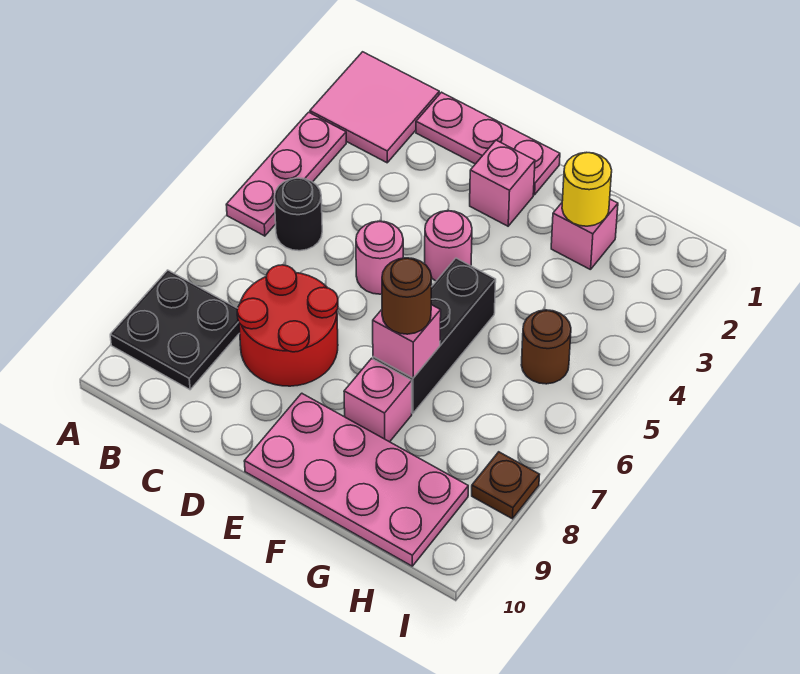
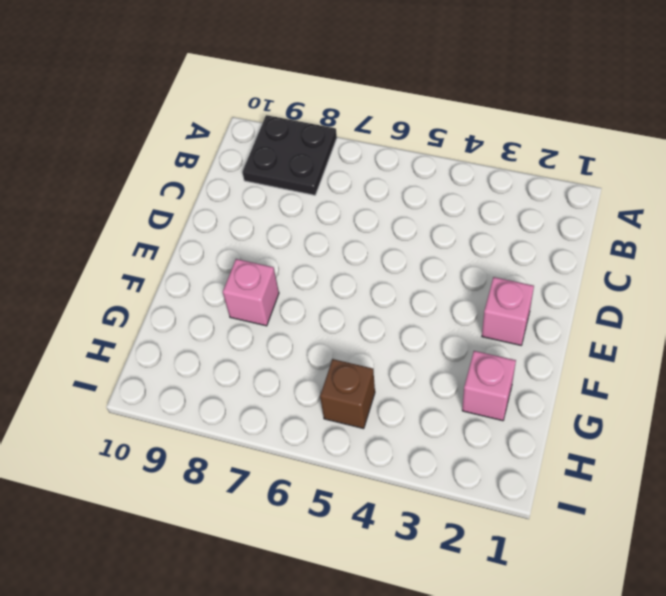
brown brick H5 level 1 -> brown round brick H5 level 1
none -> pink tile A1:B2 level 1
none -> pink plate A3:A5 level 1
none -> black round brick B5 level 1

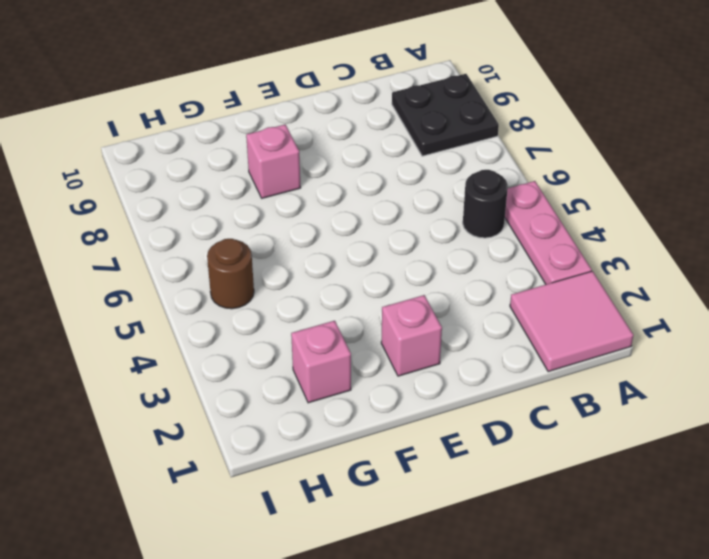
none -> pink plate C1:E1 level 1
none -> red round brick C7:D8 level 1
none -> pink round brick D5 level 1

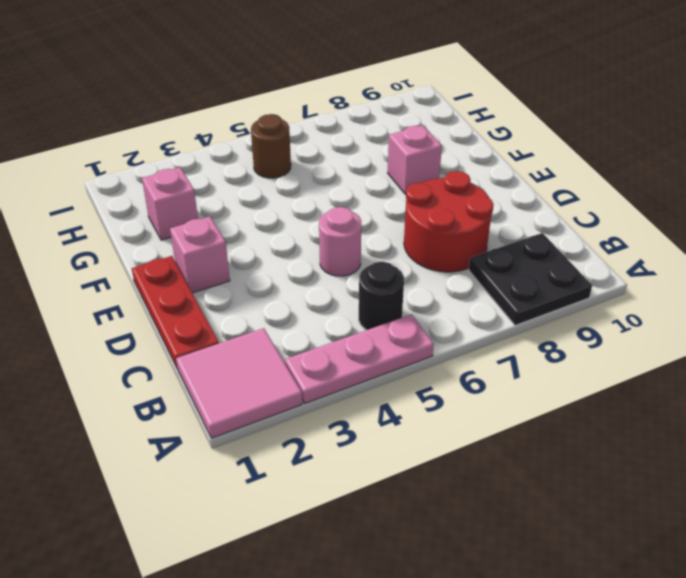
red plate C1:E1 level 1 -> pink plate C1:E1 level 1
none -> pink round brick E4 level 1
none -> pink plate E9:H10 level 1
none -> black brick F5:F7 level 1

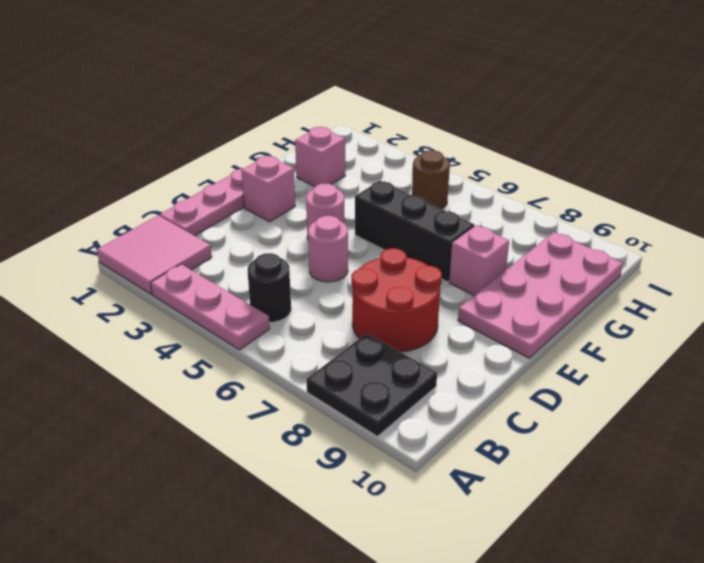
none -> brown plate I8 level 1
none -> pink brick F7 level 2
none -> yellow round brick G2 level 2

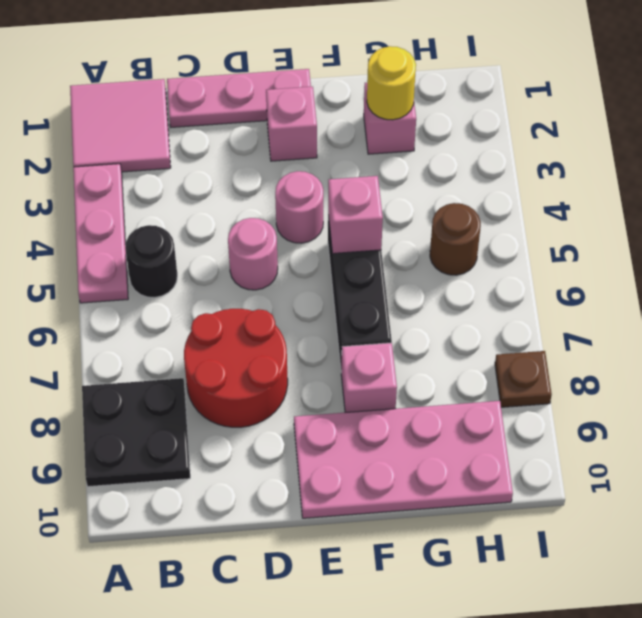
pink brick F5 level 2 -> pink brick F7 level 2
none -> brown round brick F7 level 3

